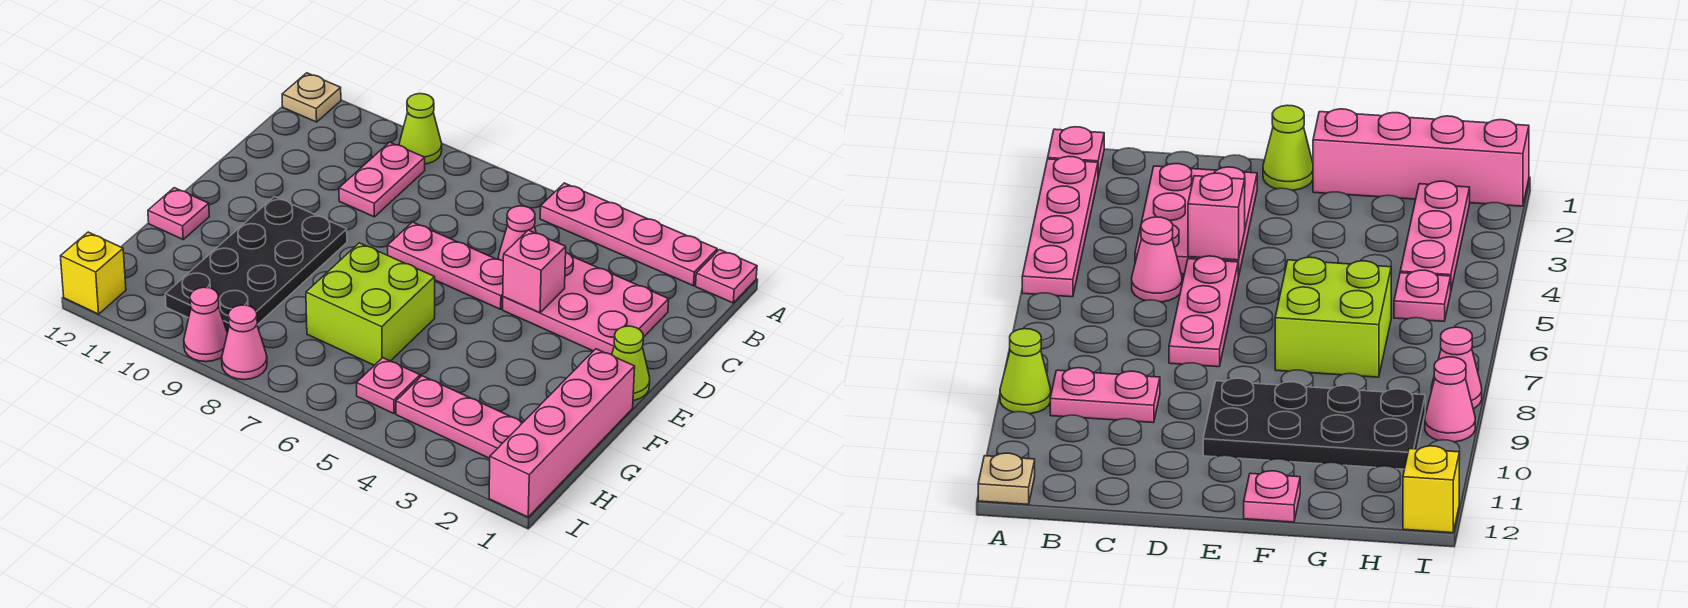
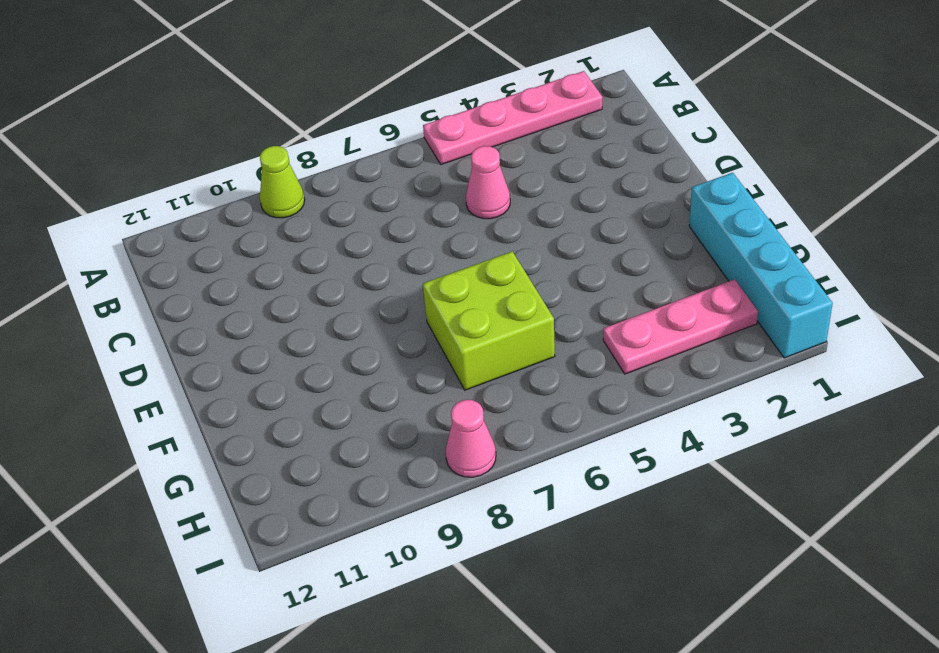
cyan brick F1:I1 level 1 -> pink brick F1:I1 level 1
none -> pink plate A1 level 1
none -> tan plate A12 level 1
none -> pink plate B9:C9 level 1

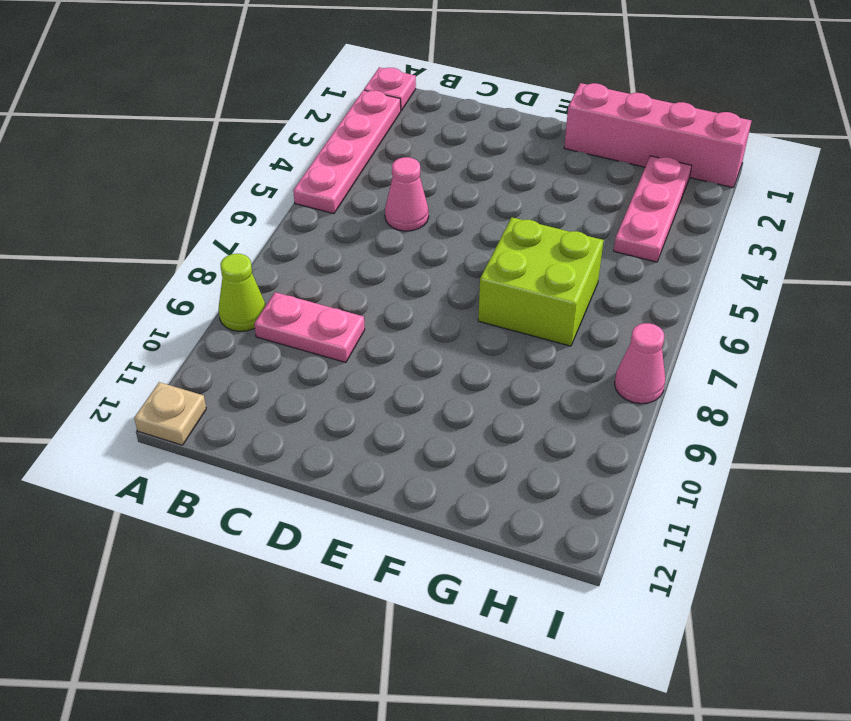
none -> pink plate C2:D4 level 1
none -> pink plate D5:D7 level 1
none -> lime cone E1 level 1

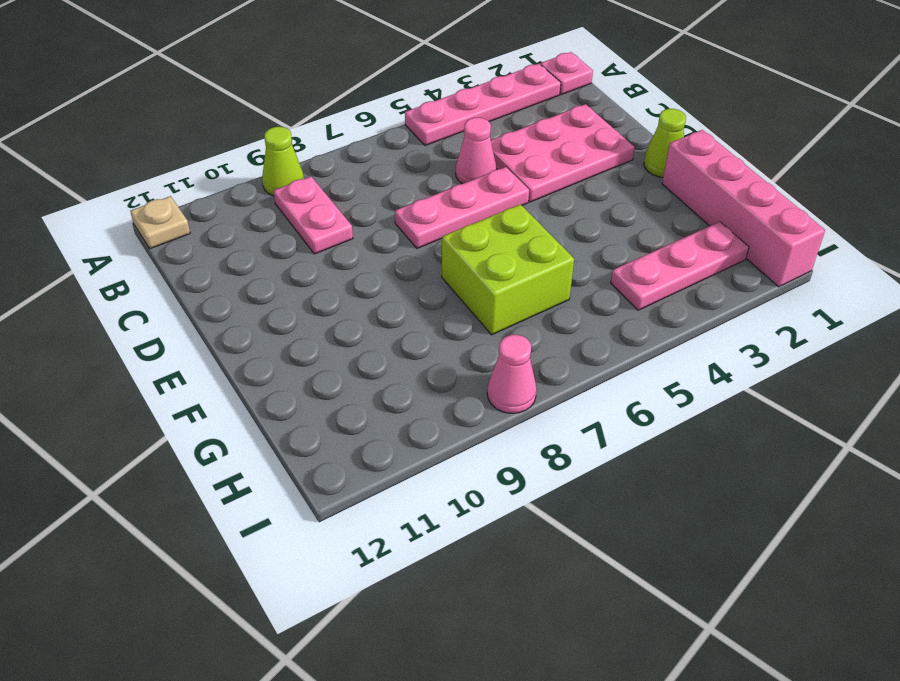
none -> black plate E9:H10 level 1
none -> pink plate F12 level 1
none -> pink plate H5 level 1

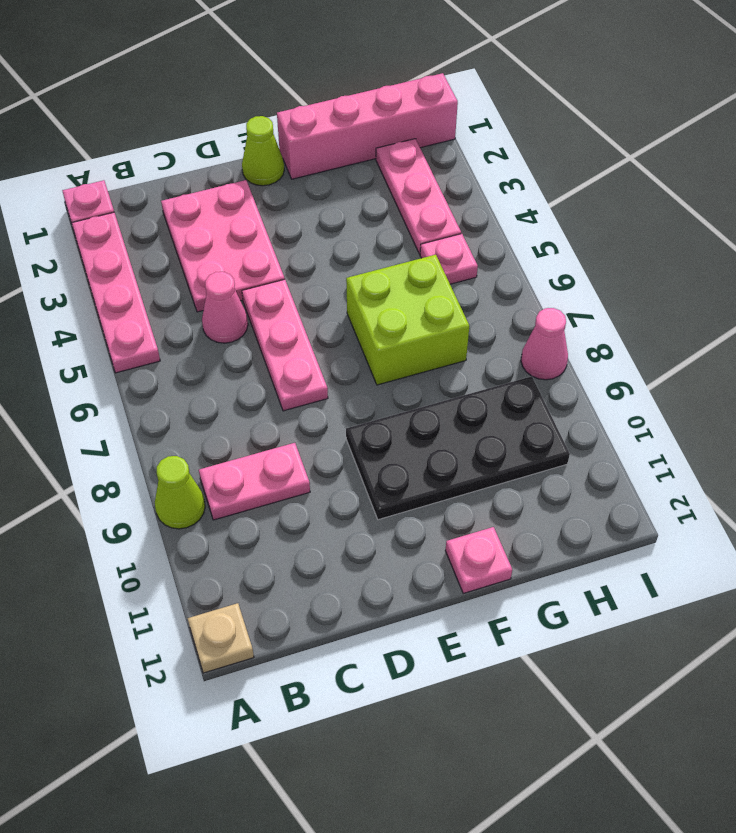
none -> pink cone I9 level 1
none -> yellow brick I12 level 1
none -> pink brick D4 level 2

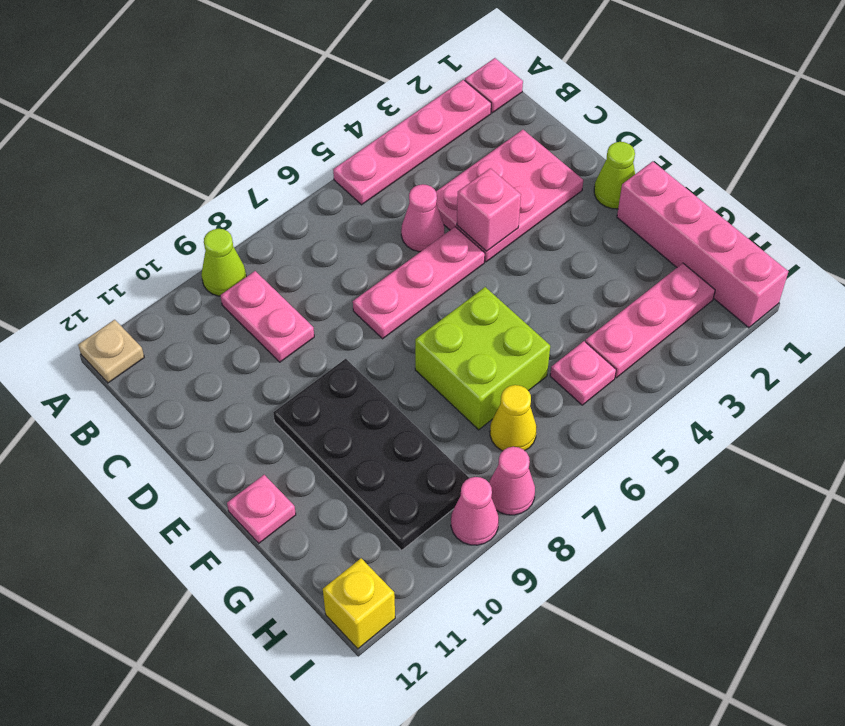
yellow cone H7 level 1 -> none

